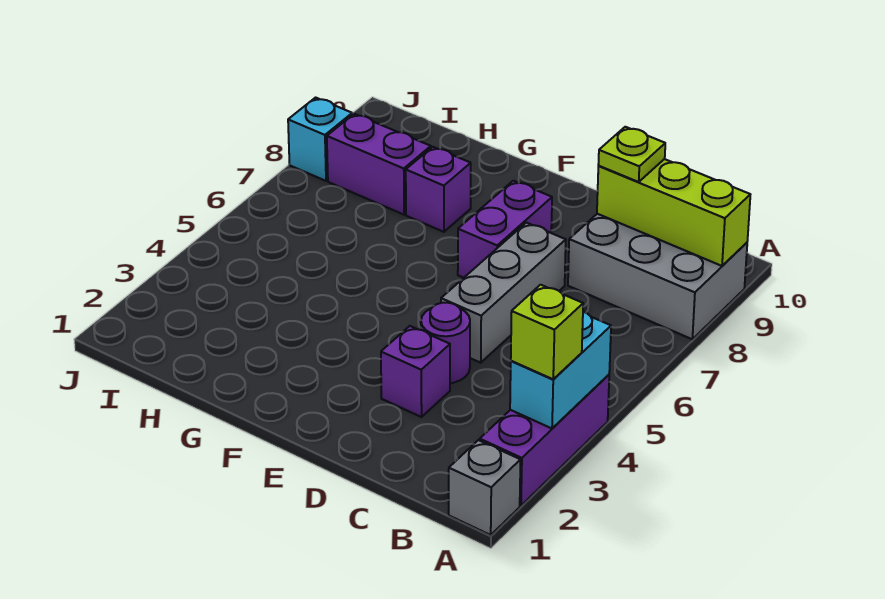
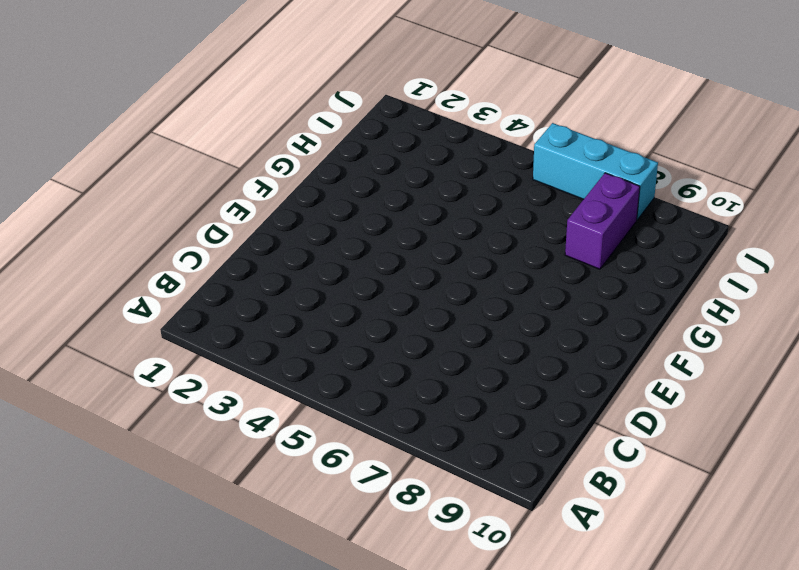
cyan brick J6:J8 level 1 -> cyan brick J8 level 1
none -> grey brick A1 level 1
none -> purple brick A2:A4 level 1
none -> grey brick A8:C9 level 1

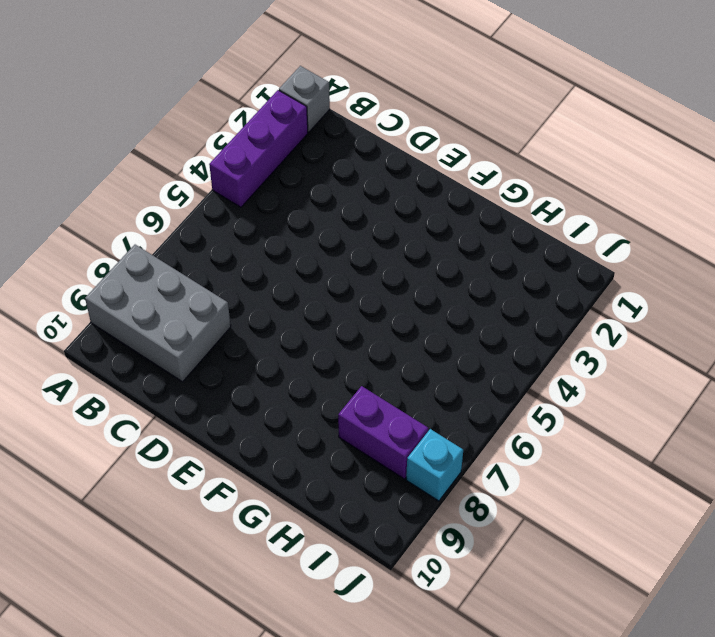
none -> purple brick D3 level 1
none -> purple round brick D4 level 1
none -> grey brick D5:D7 level 1

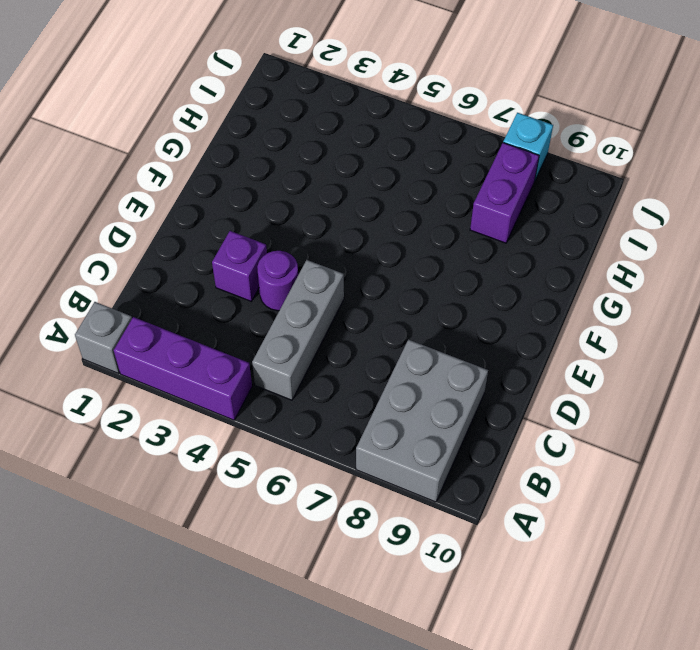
grey brick B5:D5 level 1 -> grey brick D5:D7 level 1
none -> purple brick E7:E8 level 1
none -> purple brick G8 level 1
none -> cyan brick A3:A4 level 2

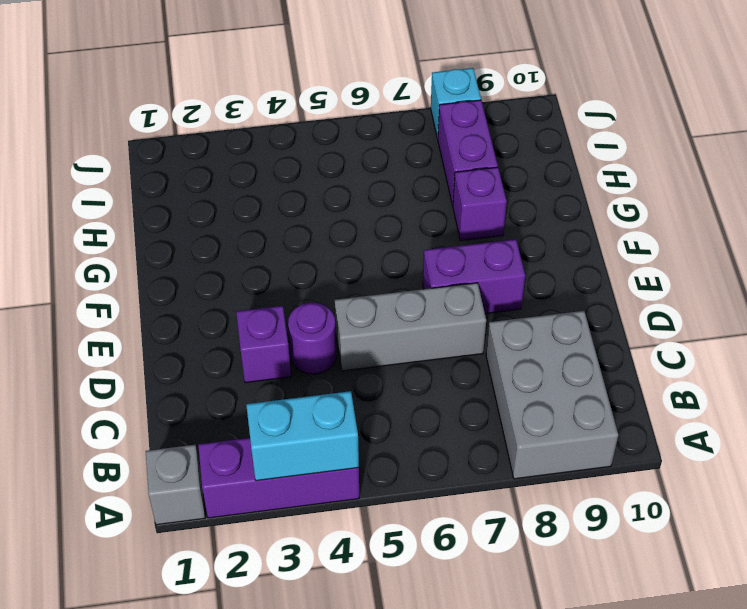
none -> lime brick A9:C9 level 2
none -> lime brick A3 level 3
none -> lime plate C9 level 3

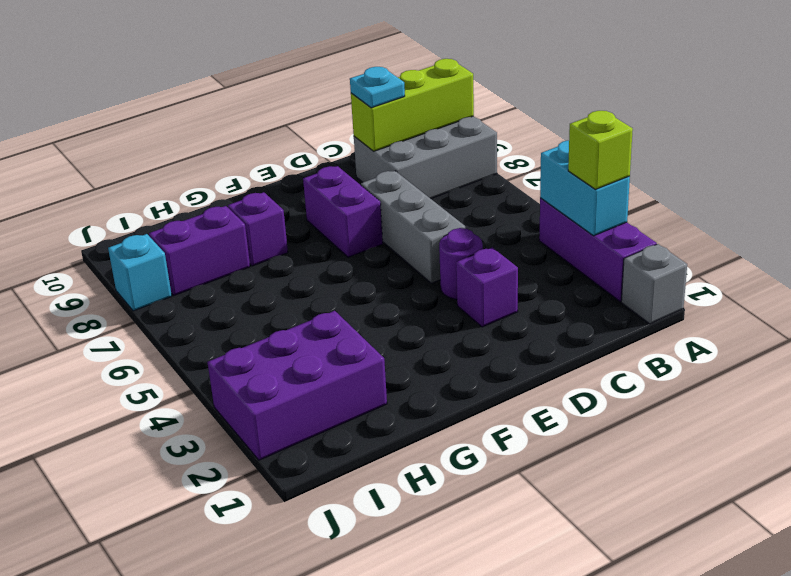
cyan plate C9 level 3 -> lime plate C9 level 3
purple brick H2:J3 level 1 -> none

